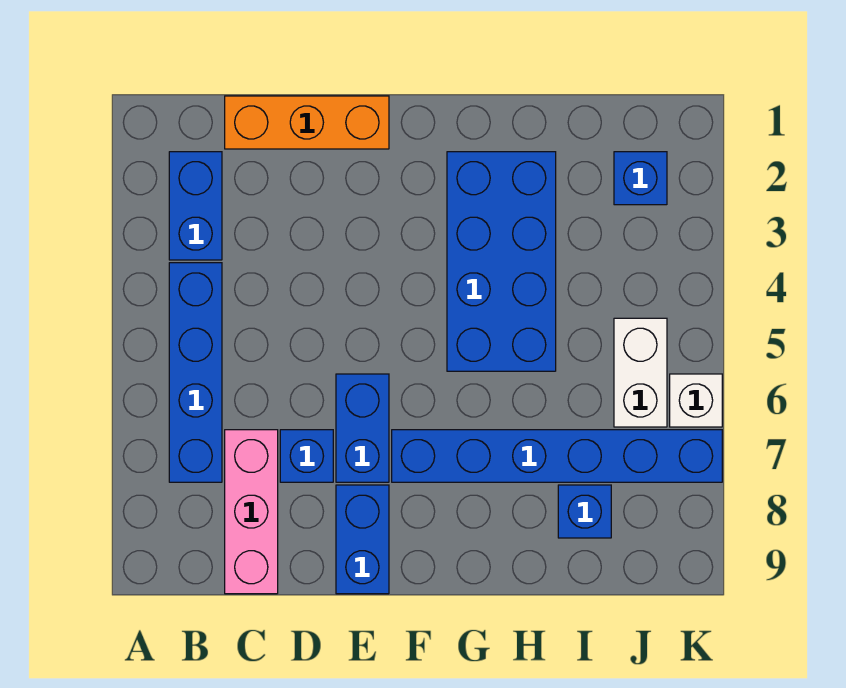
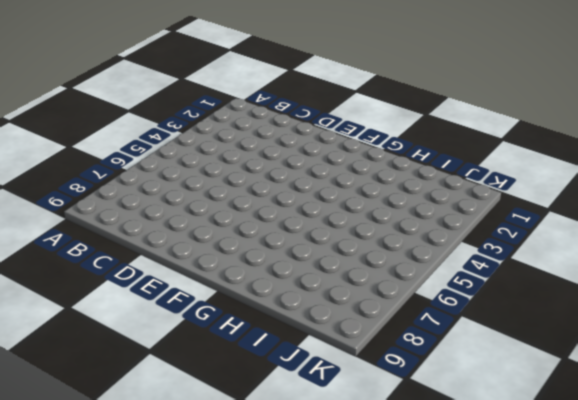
none -> blue brick B2:B3 level 1
none -> blue brick B4:B7 level 1
none -> orange brick C1:E1 level 1

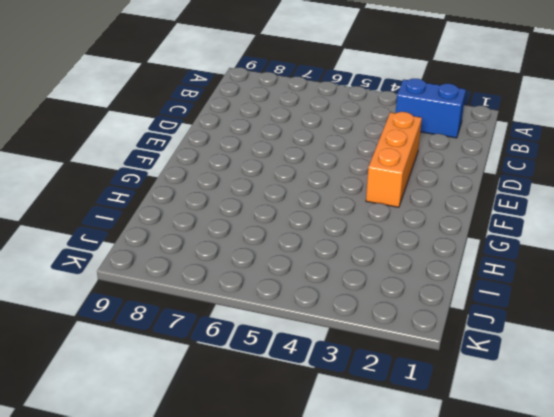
orange brick D3:F3 level 1 -> orange brick C1:E1 level 1
none -> blue brick B4:B7 level 1
none -> pink brick C7:C9 level 1
none -> blue brick D7 level 1

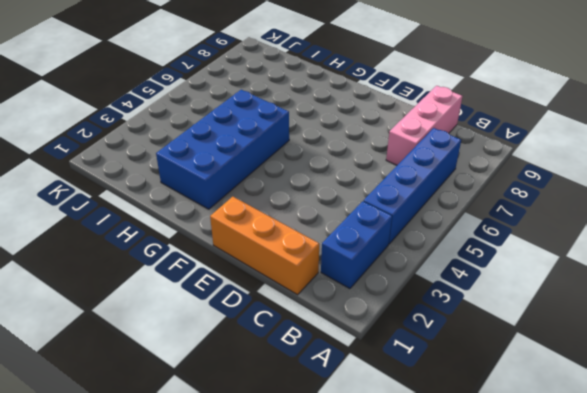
none -> blue brick D7 level 1
none -> blue brick E6:E7 level 1
none -> blue brick E8:E9 level 1

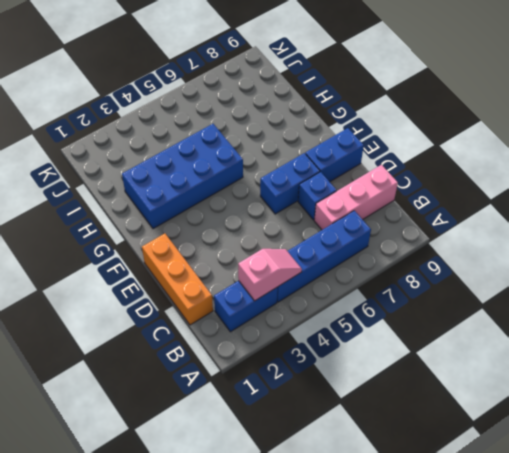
pink slope B3:B4 level 2 top 3 -> none
none -> blue brick F7:K7 level 1
none -> blue brick I8 level 1
none -> blue brick J2 level 1

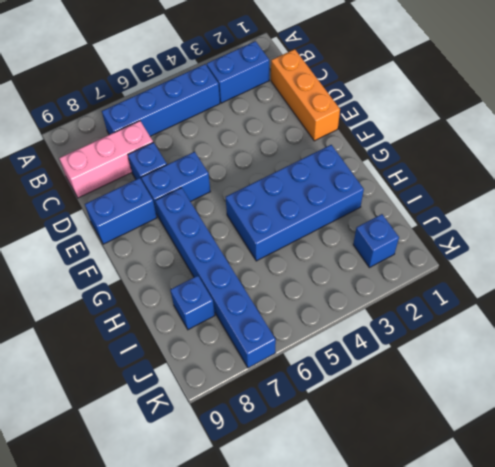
none -> white brick J5:J6 level 1
none -> white brick K6 level 1

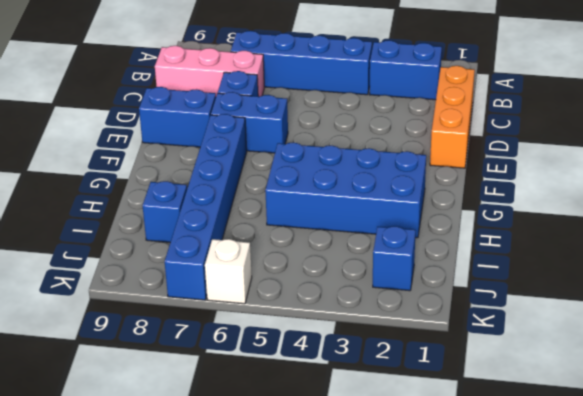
none -> white brick J5:J6 level 1

